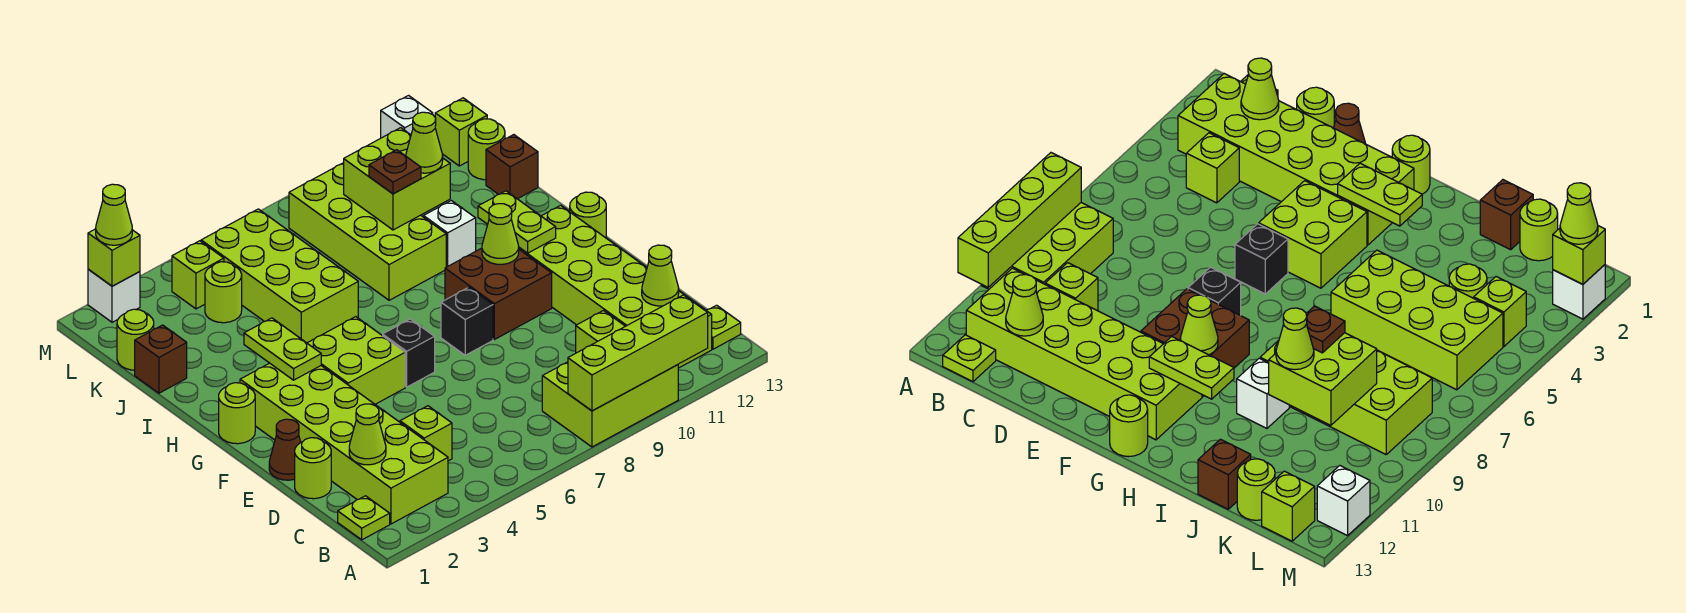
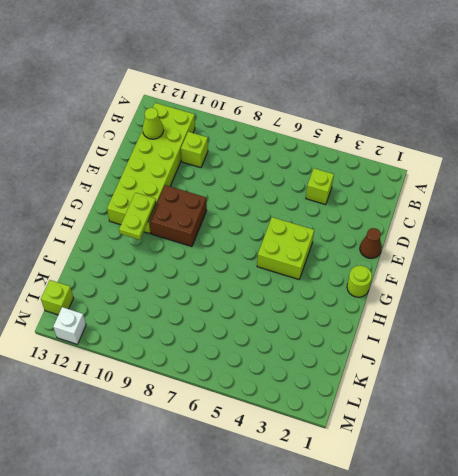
none -> lime brick A8:B10 level 1
none -> lime plate B1 level 1
none -> lime brick B2:G3 level 1
none -> lime plate B13 level 1

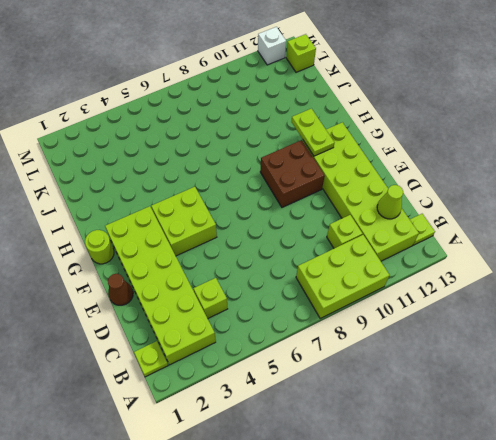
none -> lime round brick D1 level 1
none -> black brick F6 level 1
none -> black brick F8 level 1
none -> lime round brick G13 level 1

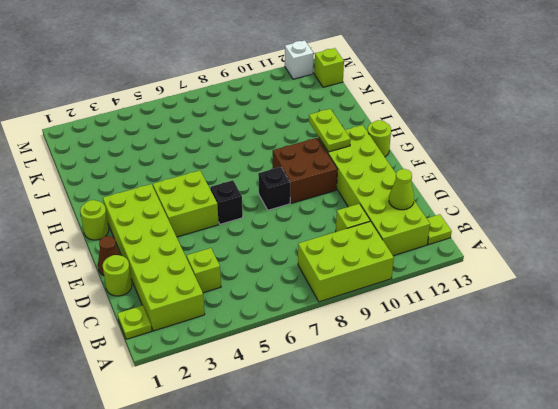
none -> lime brick I5:L6 level 1
none -> lime brick I8:L9 level 1
none -> white brick I10 level 1
none -> brown brick J1 level 1

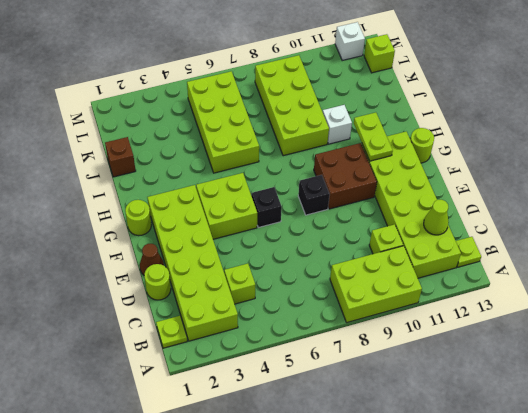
none -> brown brick J13 level 1
none -> lime round brick K1 level 1
none -> lime round brick K4 level 1
none -> lime round brick K13 level 1

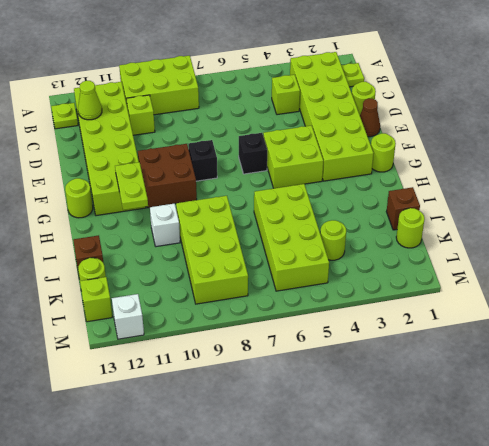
none -> lime brick L4 level 1
none -> white brick M2 level 1
none -> lime brick A8:A11 level 2
none -> lime cone C2 level 2

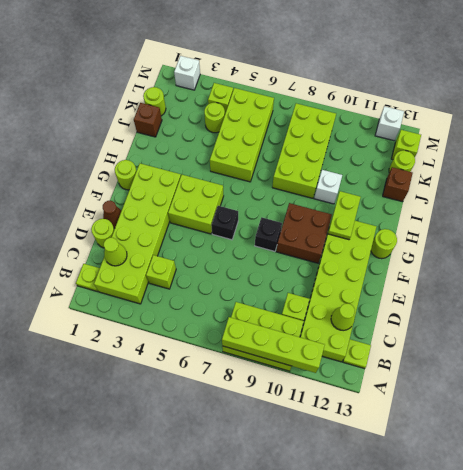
none -> lime plate G3:H3 level 2
none -> lime cone G10 level 2
none -> lime brick J9:K10 level 2
none -> lime brick M2 level 2

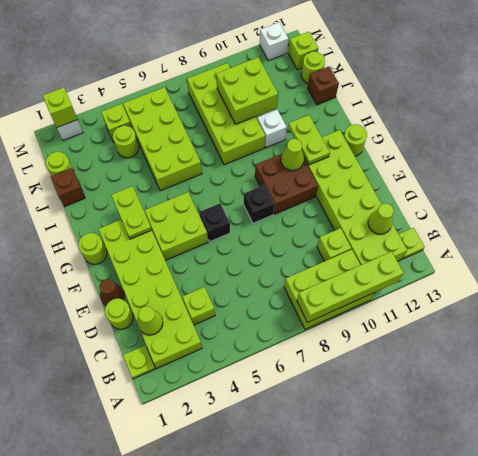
none -> brown plate J9 level 3
none -> lime cone J10 level 3
none -> lime cone M2 level 3

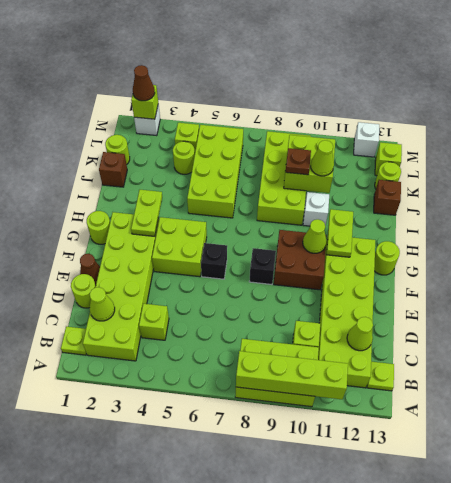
brown cone M2 level 3 -> lime cone M2 level 3

